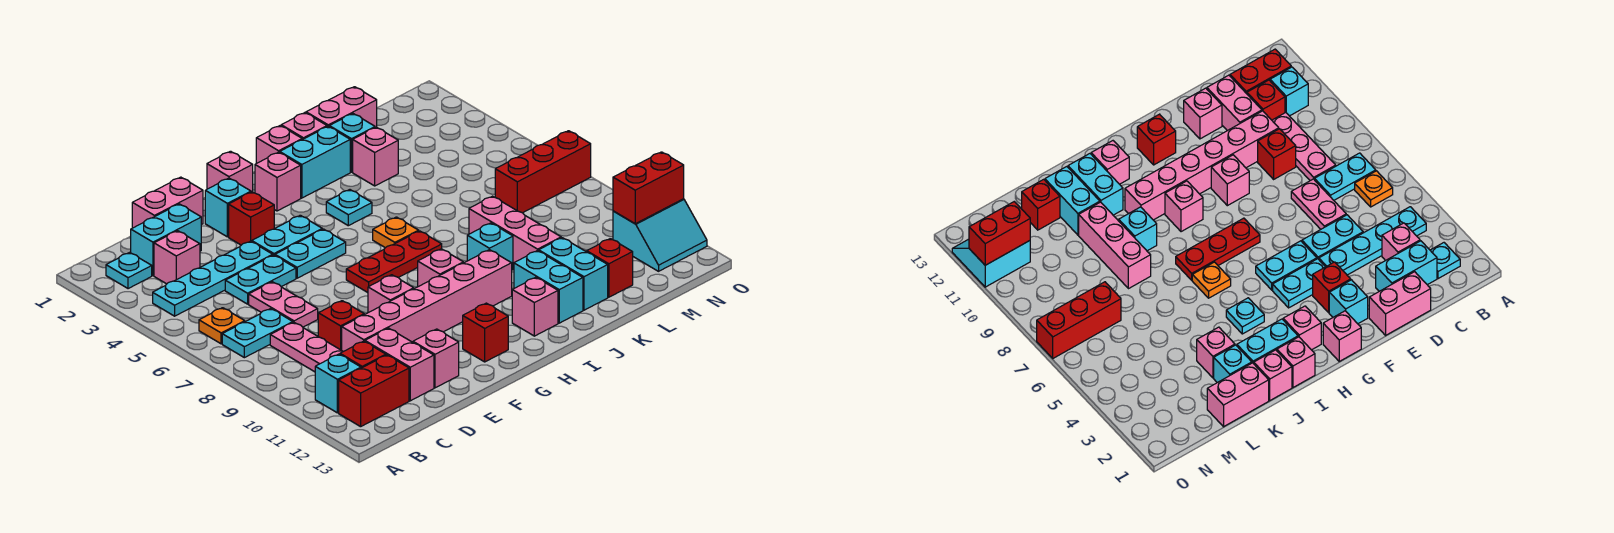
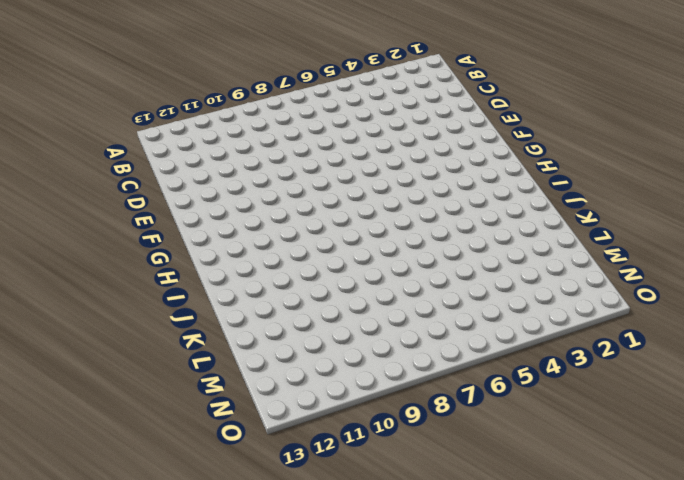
none -> cyan plate B2 level 1
none -> cyan plate B4:E4 level 1
none -> orange plate B6 level 1
none -> cyan plate B7:C7 level 1

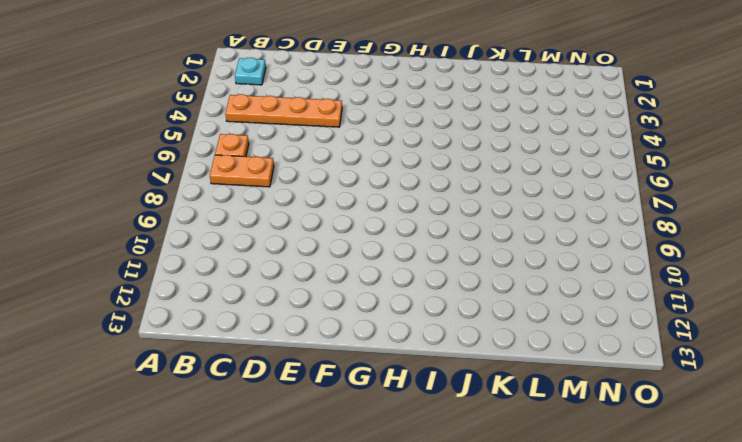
orange plate B4:E4 level 1 -> cyan plate B4:E4 level 1
orange plate B7:C7 level 1 -> cyan plate B7:C7 level 1
none -> cyan brick B11 level 1
none -> red brick B12:C12 level 1
none -> cyan brick C2:D2 level 1
none -> pink brick C3 level 1

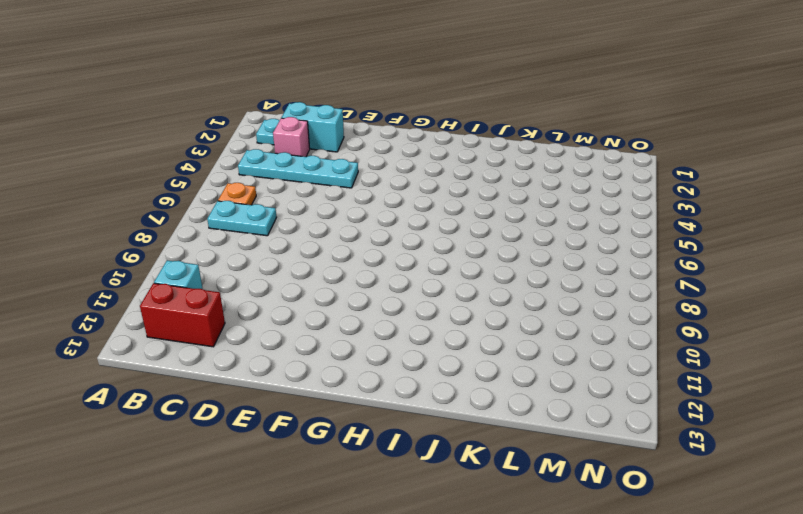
none -> pink plate C8:C10 level 1
none -> red brick C11 level 1
none -> pink brick D1:E1 level 1
none -> cyan plate D5:E5 level 1

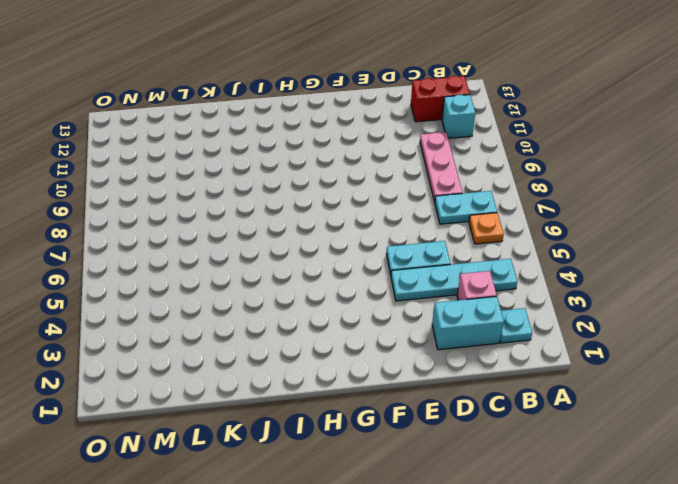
none -> red brick C11 level 1
none -> pink brick D1:E1 level 1
none -> pink plate D6:D7 level 1
none -> red brick D9 level 1

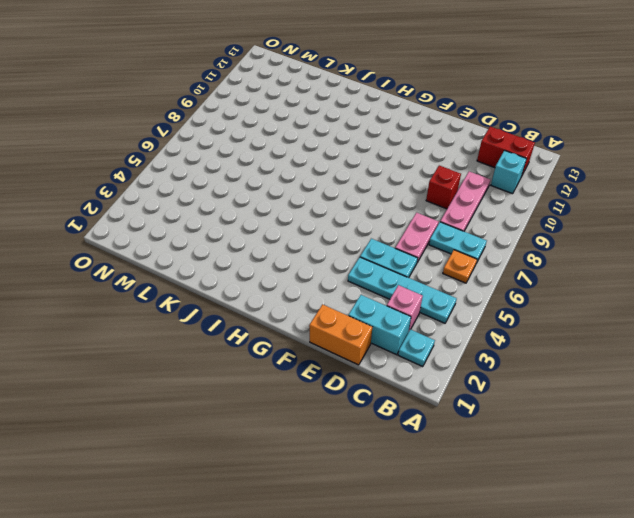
orange brick D1:E1 level 1 -> pink brick D1:E1 level 1
none -> red brick C11 level 1
none -> pink brick D10:I10 level 1
none -> pink brick D11:D12 level 1
none -> pink brick E12 level 1

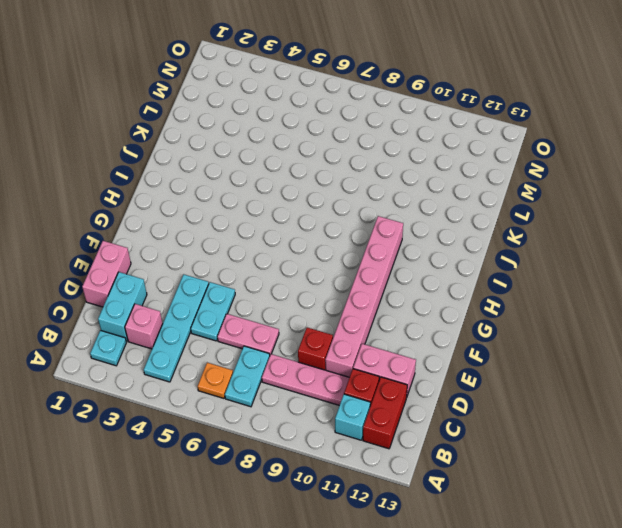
none -> pink brick E12 level 1
none -> cyan brick F2 level 1
none -> red brick F3 level 1
none -> cyan plate F4:G4 level 1

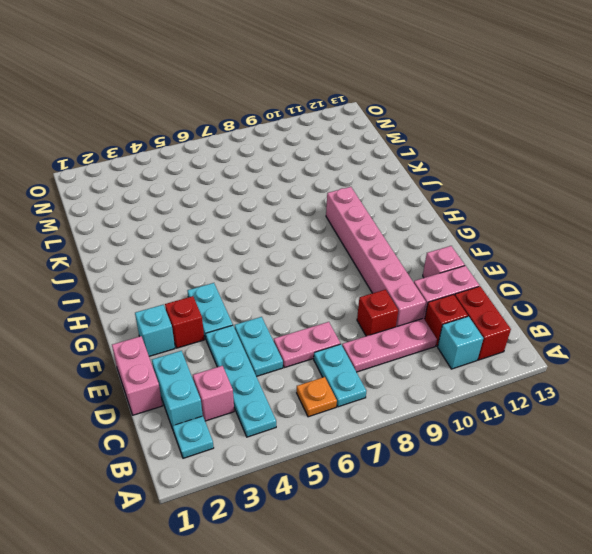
none -> cyan plate F5:G5 level 1
none -> pink brick F9 level 1
none -> pink brick G1 level 1
none -> red plate G7:I7 level 1

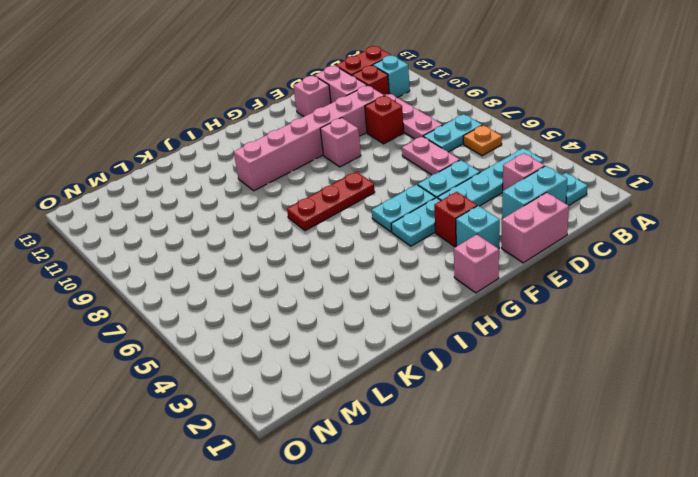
none -> red brick G12 level 1
none -> pink brick H2 level 1
none -> pink brick H9 level 1
none -> pink brick I1 level 1

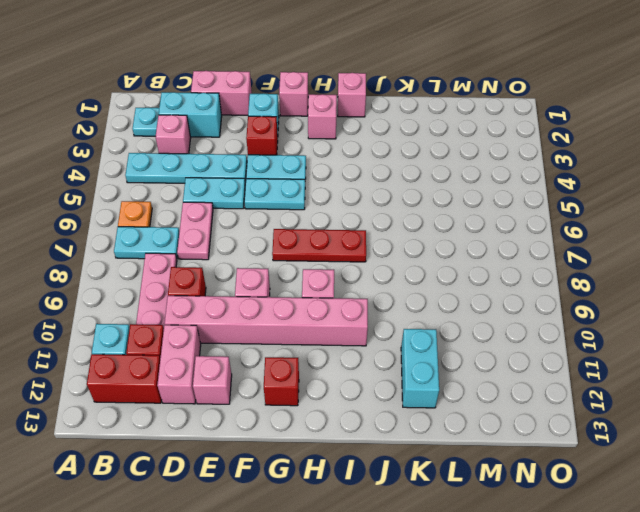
none -> cyan brick I2:J2 level 1
none -> cyan plate I4 level 1
none -> orange plate I6 level 1
none -> pink brick I12 level 1

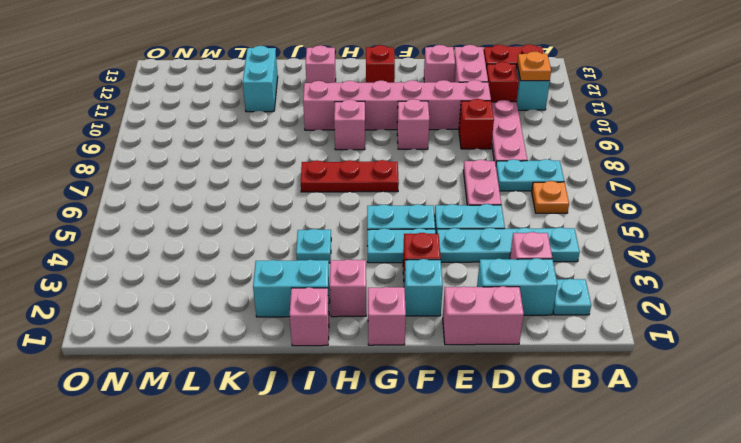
orange plate B11 level 2 -> orange plate I6 level 1
none -> pink brick J1 level 1
none -> cyan brick J9 level 1
none -> cyan brick J11:J12 level 1
none -> pink brick K1:L1 level 1

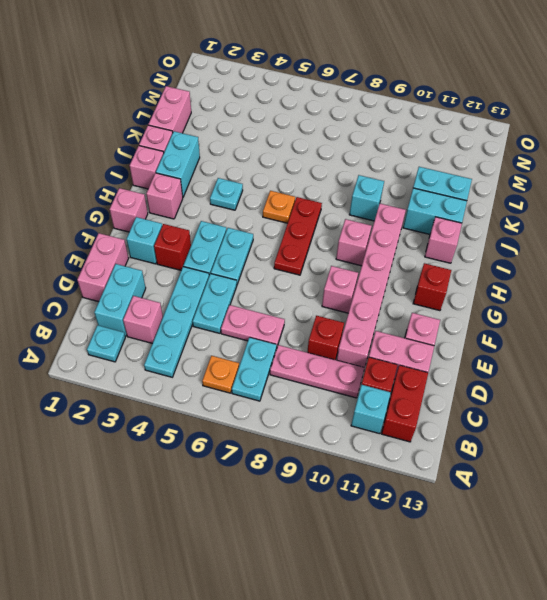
none -> cyan brick K2 level 1
none -> pink brick K3 level 1
none -> pink brick K8:K10 level 1
none -> red brick L12 level 1

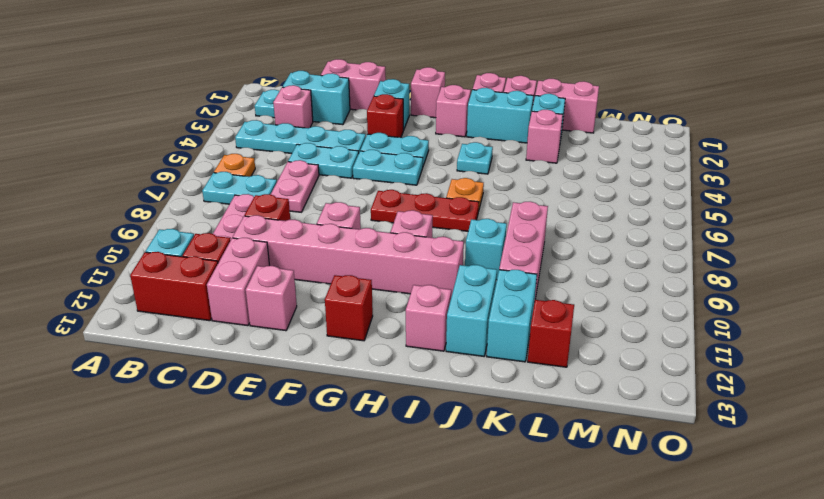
none -> red brick M7:O7 level 1
none -> cyan slope N11:O12 level 1 top 11
none -> red brick N11:O11 level 2

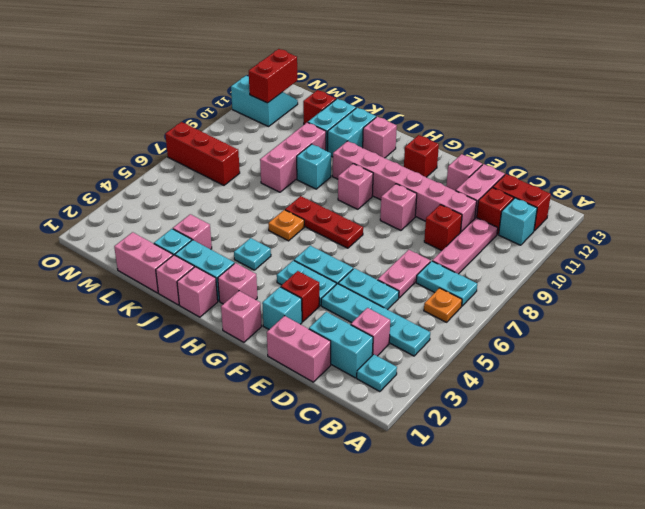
red brick N11:N12 level 2 -> red brick N11:O11 level 2

